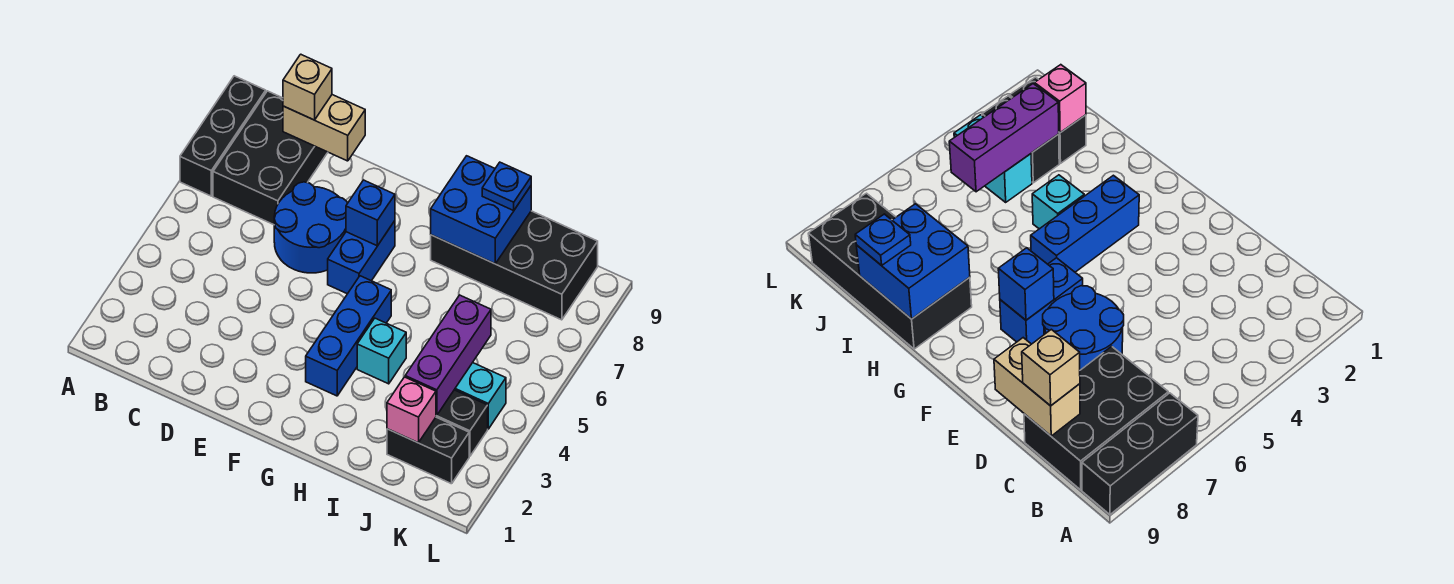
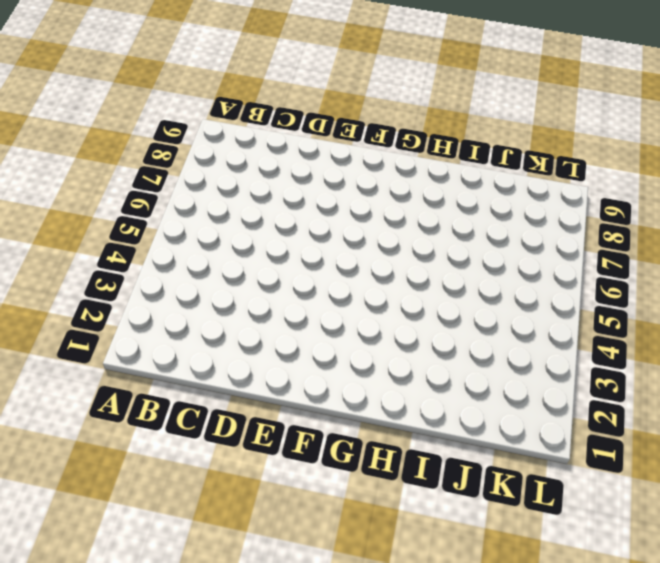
none -> black brick A7:A9 level 1
none -> black brick B7:C9 level 1
none -> blue round brick D6:E7 level 1

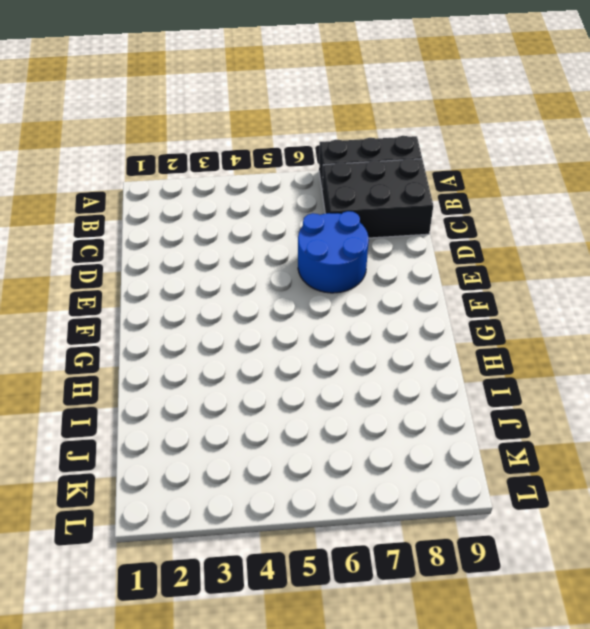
none -> blue brick F6:F7 level 1
none -> blue brick G3:G5 level 1
none -> cyan brick H4 level 1

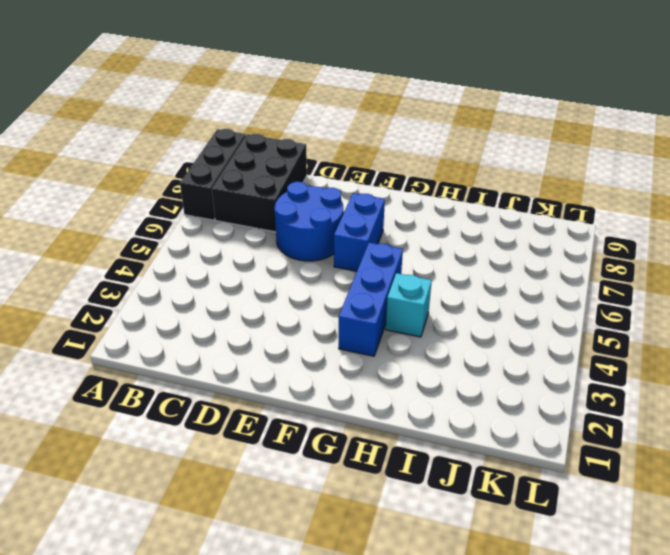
none -> black brick H8:K9 level 1
none -> black brick J2:K2 level 1
none -> black brick J3:K3 level 1

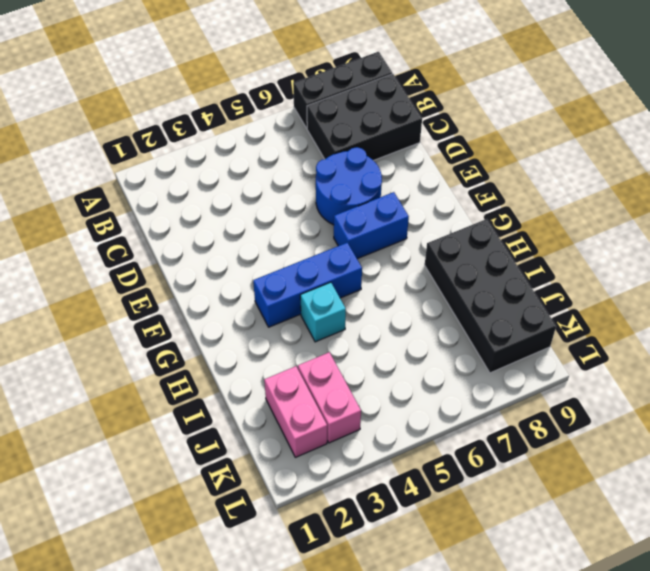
pink brick J2:K2 level 1 -> black brick J2:K2 level 1
pink brick J3:K3 level 1 -> black brick J3:K3 level 1
none -> cyan brick J4:K4 level 1
none -> tan brick C9:D9 level 2
none -> blue brick F7 level 2

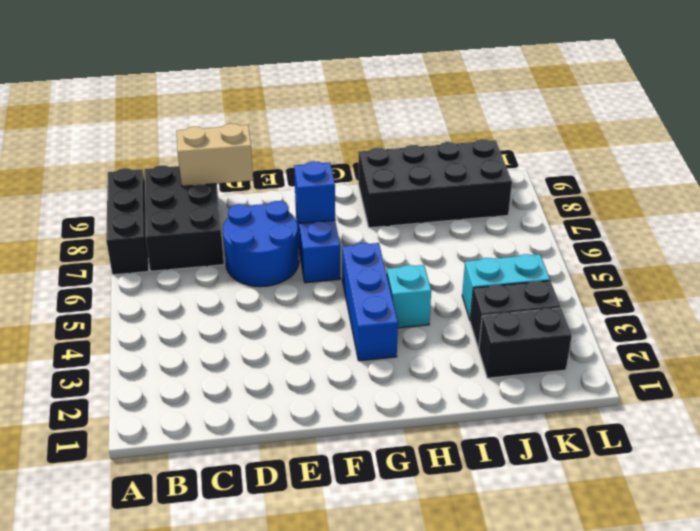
none -> blue brick H8:I9 level 2
none -> pink brick J2 level 2
none -> purple brick J3:J5 level 2

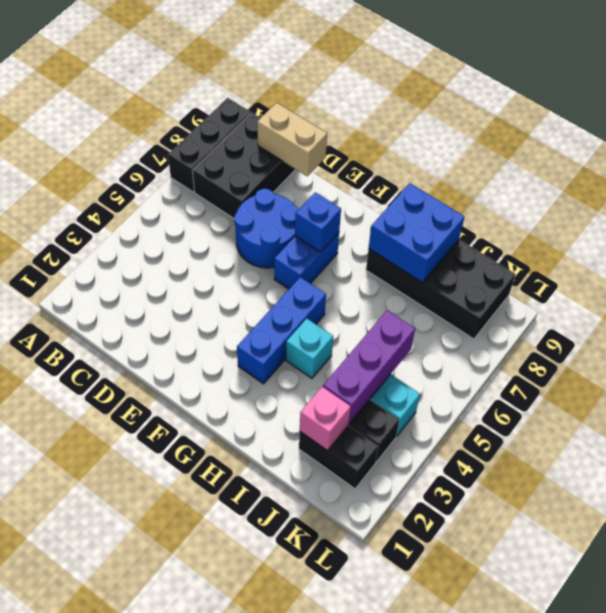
none -> tan brick C9 level 3
none -> blue plate I9 level 3

